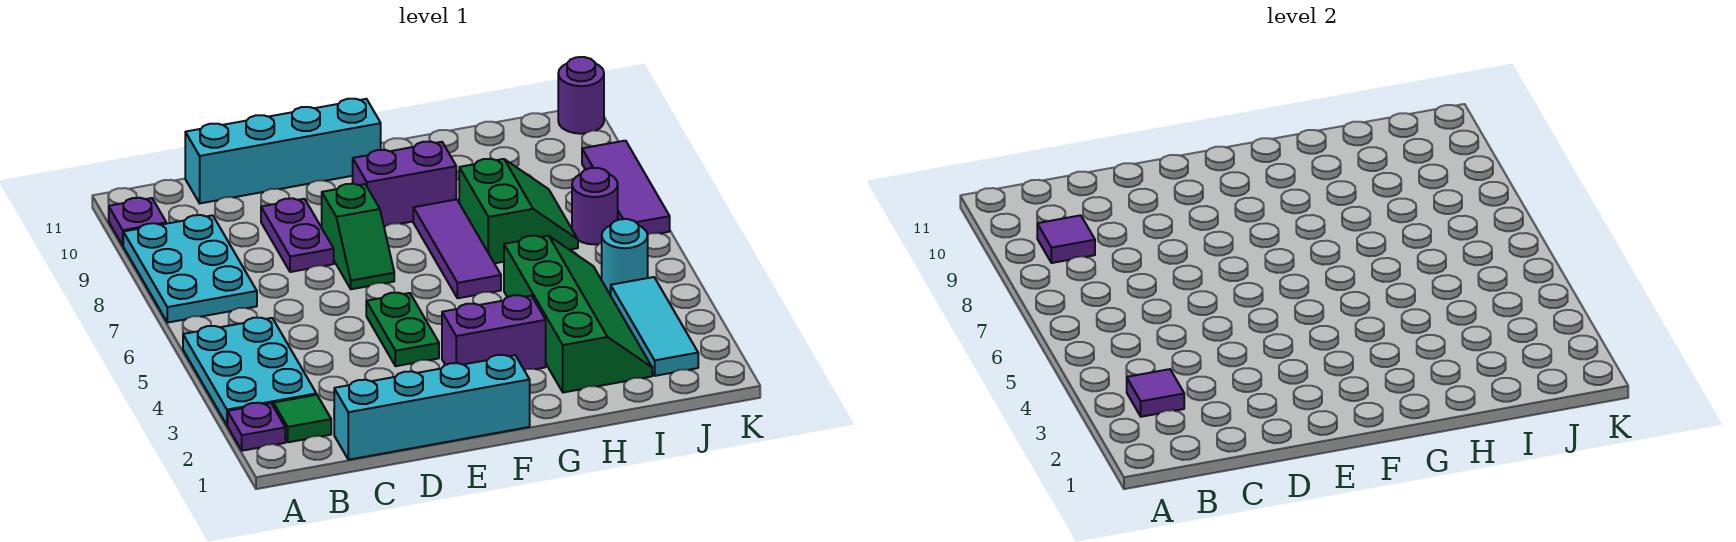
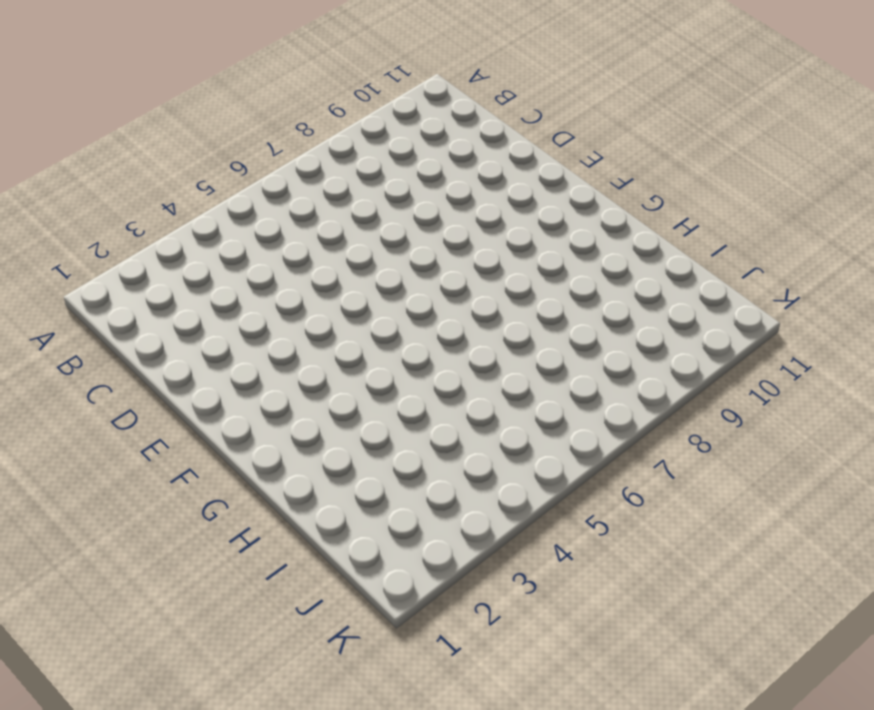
none -> purple plate A2 level 1
none -> cyan plate A3:B5 level 1
none -> cyan plate A7:B9 level 1

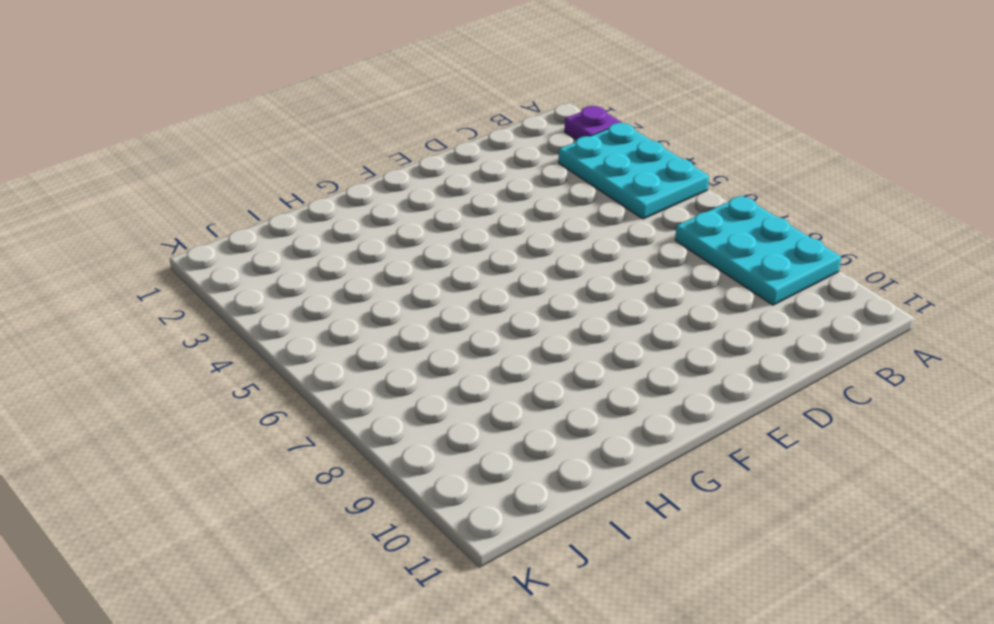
none -> purple plate A10 level 1
none -> green tile B2 level 1
none -> cyan brick C1:F1 level 1

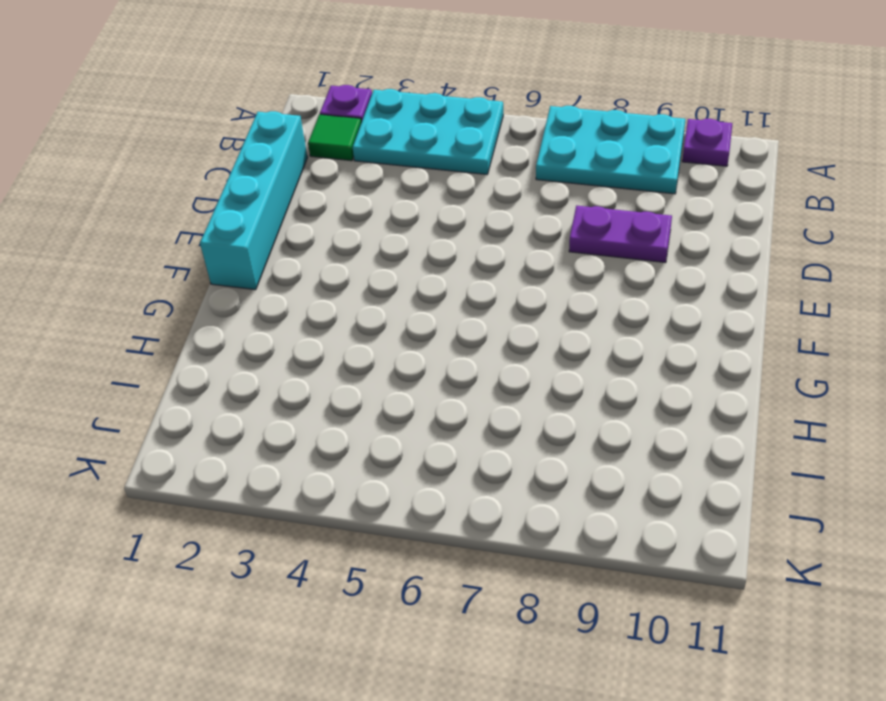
none -> cyan brick C11:F11 level 1
none -> green plate E4:E5 level 1
none -> green slope E7:E8 level 1 top 8

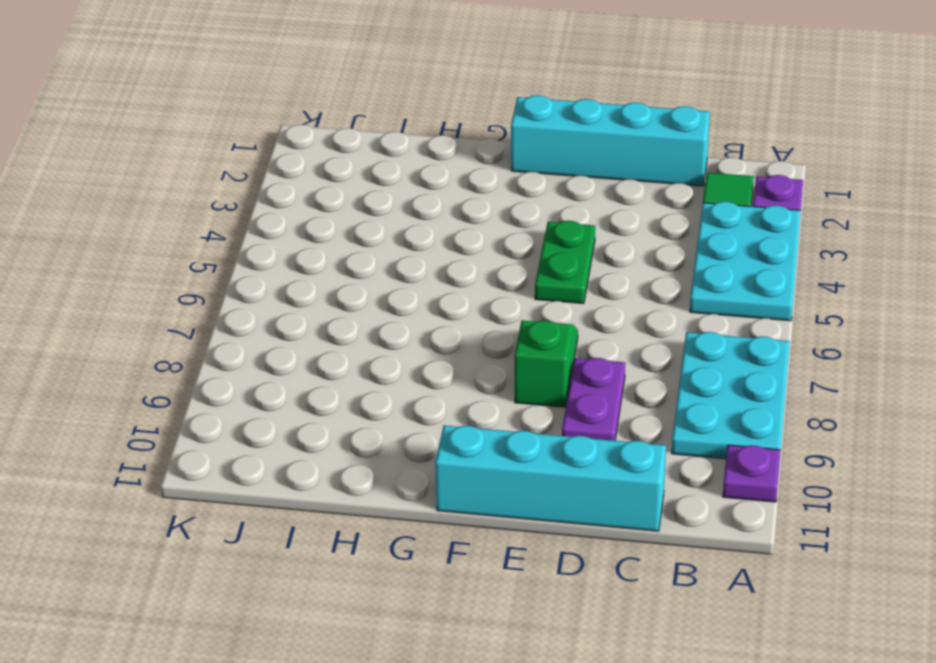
none -> purple brick F3:G3 level 1
none -> purple brick F9:G9 level 1
none -> purple tile G6:G8 level 1

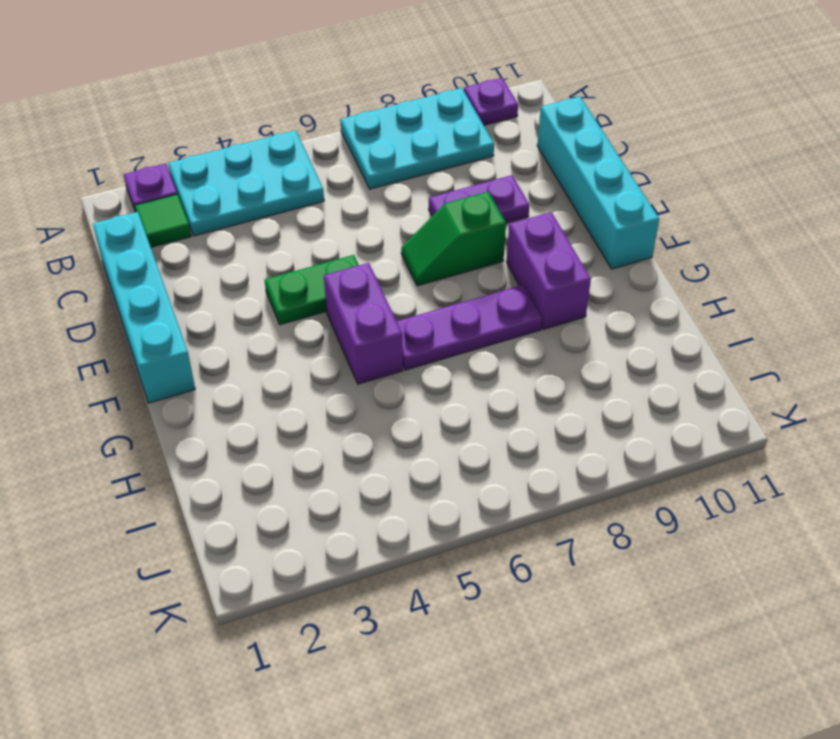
purple brick F5:G5 level 1 -> purple brick F3:G3 level 1
purple plate G6:G8 level 1 -> purple tile G6:G8 level 1
none -> green slope H2:I5 level 1 top H
none -> green slope H7:I8 level 1 top H
none -> cyan tile J2:J4 level 1

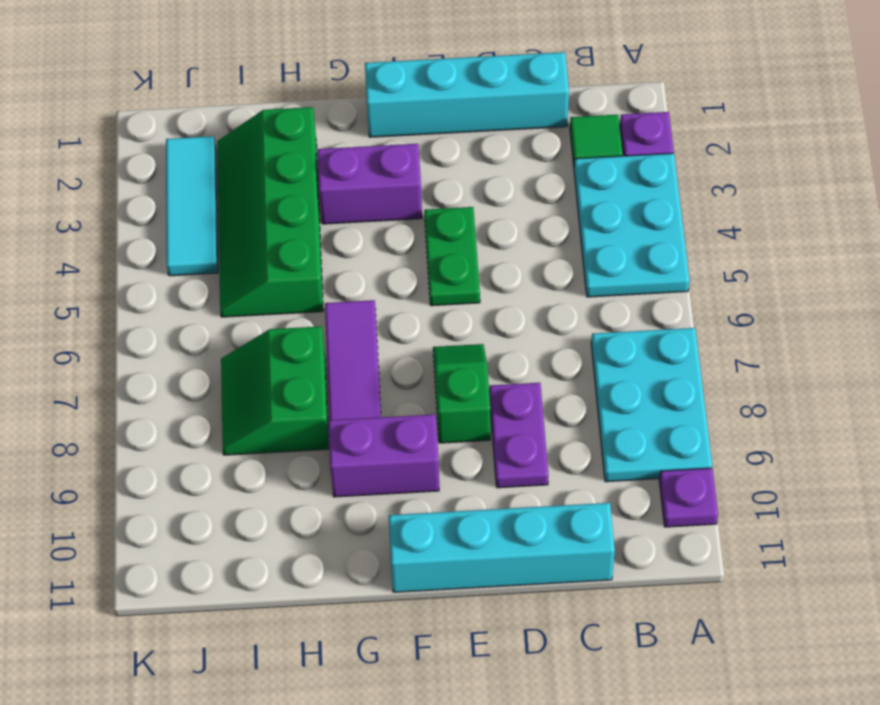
none -> cyan round brick J5 level 1
none -> purple round brick J7 level 1
none -> purple tile K7:K9 level 1

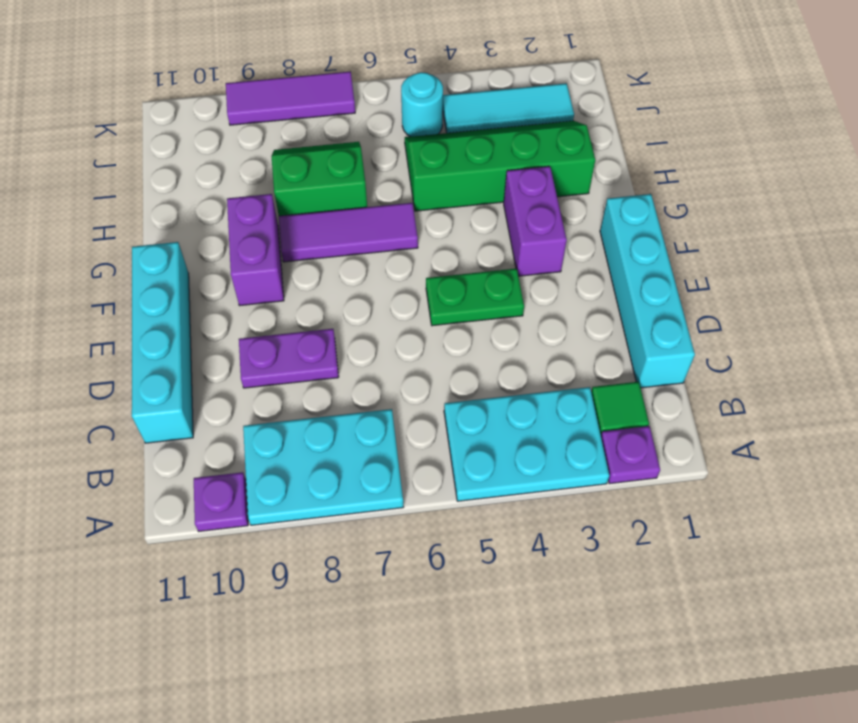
none -> green slope E7:E8 level 1 top 8
none -> purple round brick J7 level 1
none -> purple round brick K11 level 1

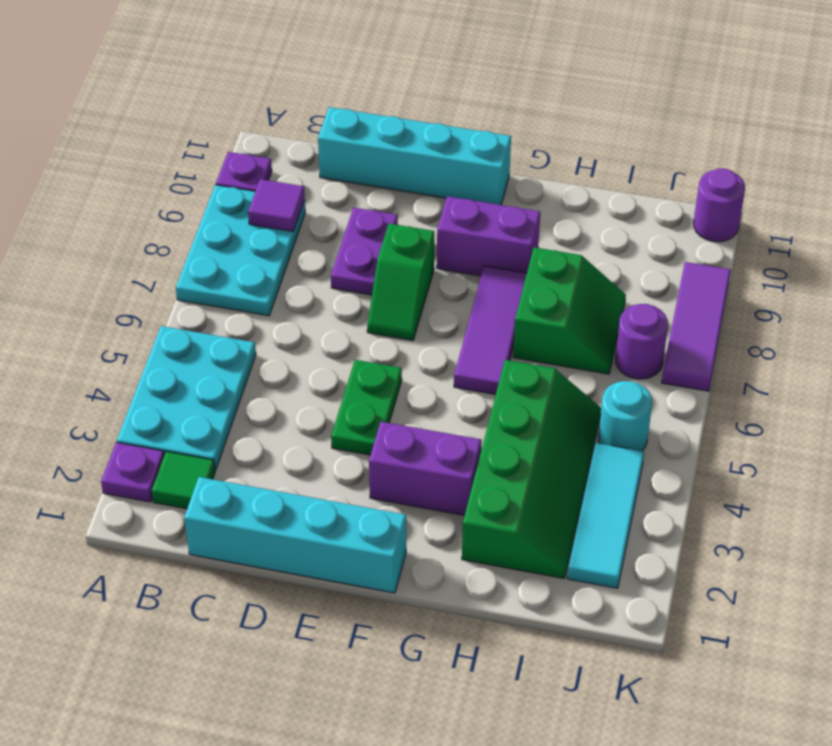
none -> purple tile B3 level 2

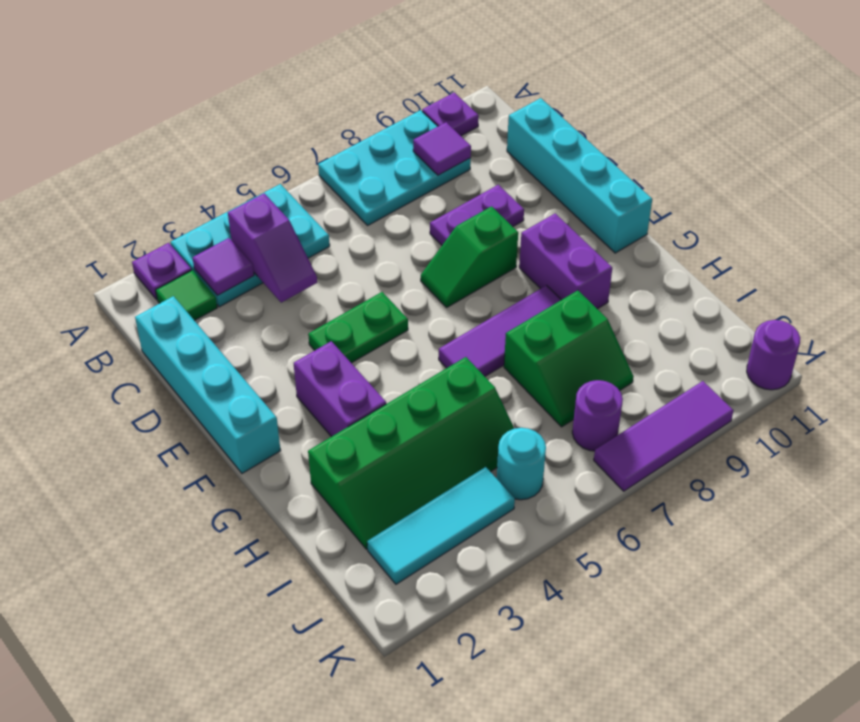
purple slope B4:C4 level 2 top B -> none

